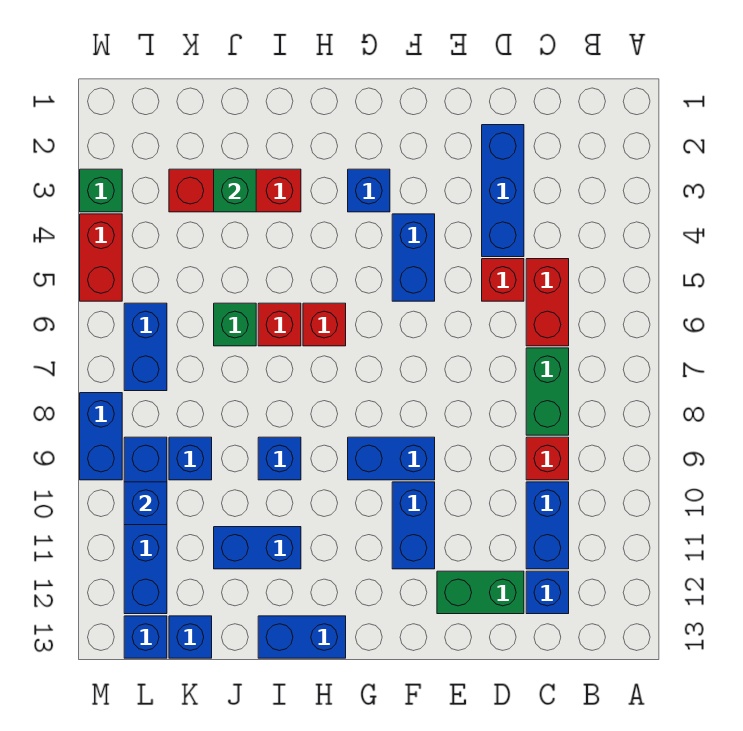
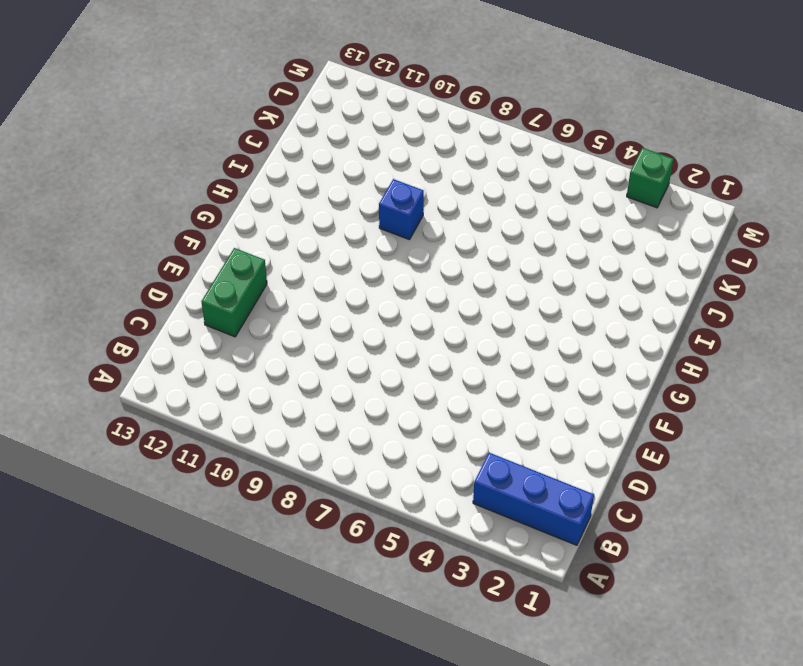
blue brick B1:B3 level 1 -> blue brick D2:D4 level 1
none -> red brick C5:C6 level 1
none -> green brick C7:C8 level 1
none -> red brick C9 level 1

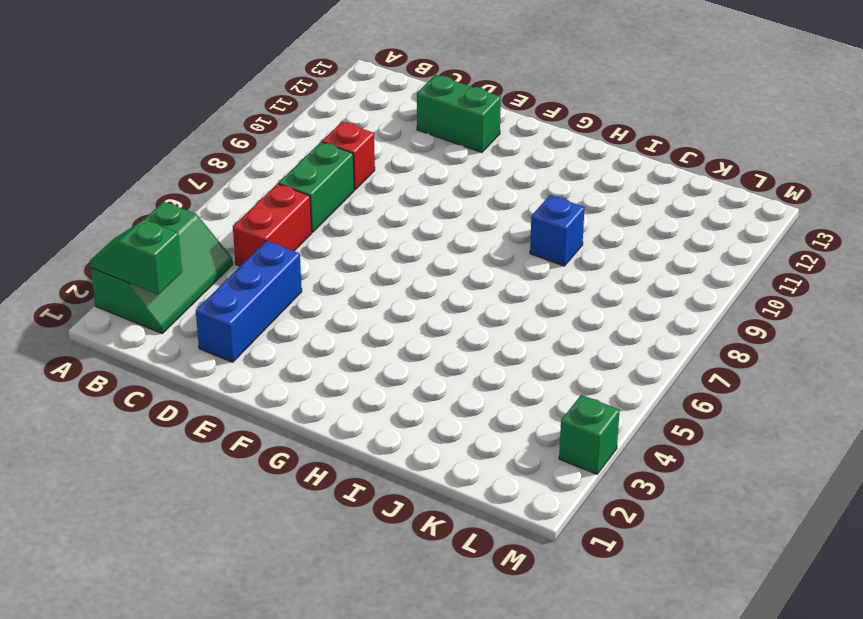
green slope A2:B4 level 1 top A -> none
green slope A2:B2 level 2 top B -> none
none -> blue brick C10:C11 level 1
none -> blue brick C12 level 1
none -> red brick D5 level 1

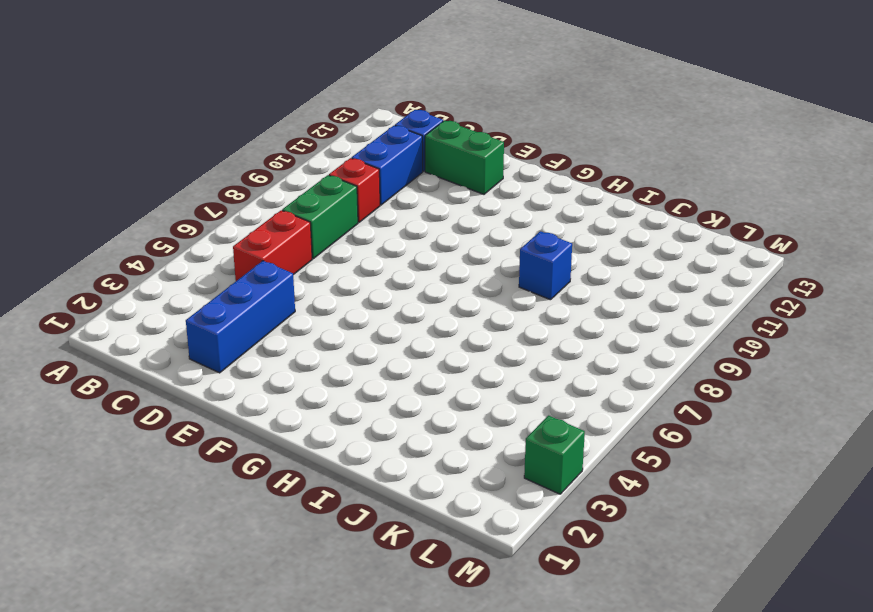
none -> red brick D5 level 1
none -> blue brick F4:F5 level 1
none -> blue brick F9:G9 level 1

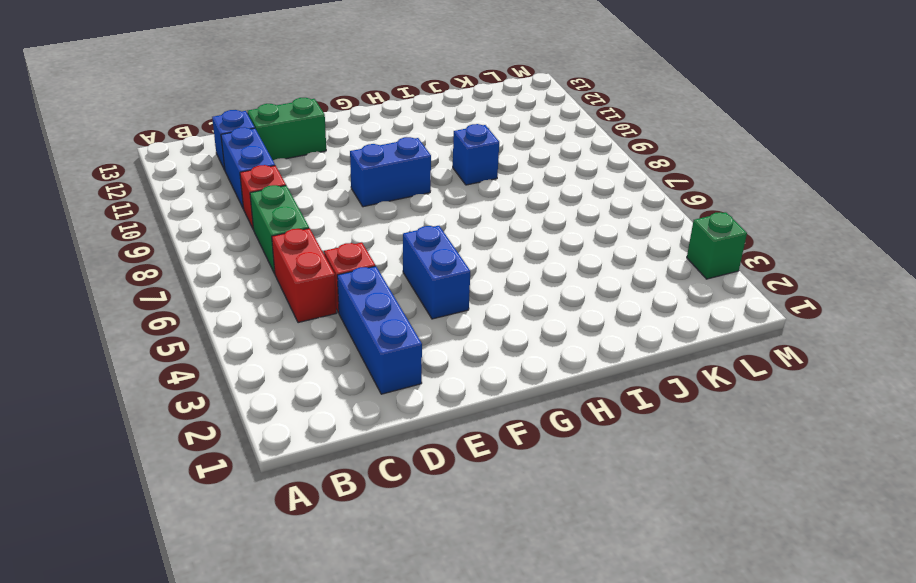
none -> blue brick F10:F11 level 1
none -> blue brick G3 level 1
none -> red brick H6 level 1

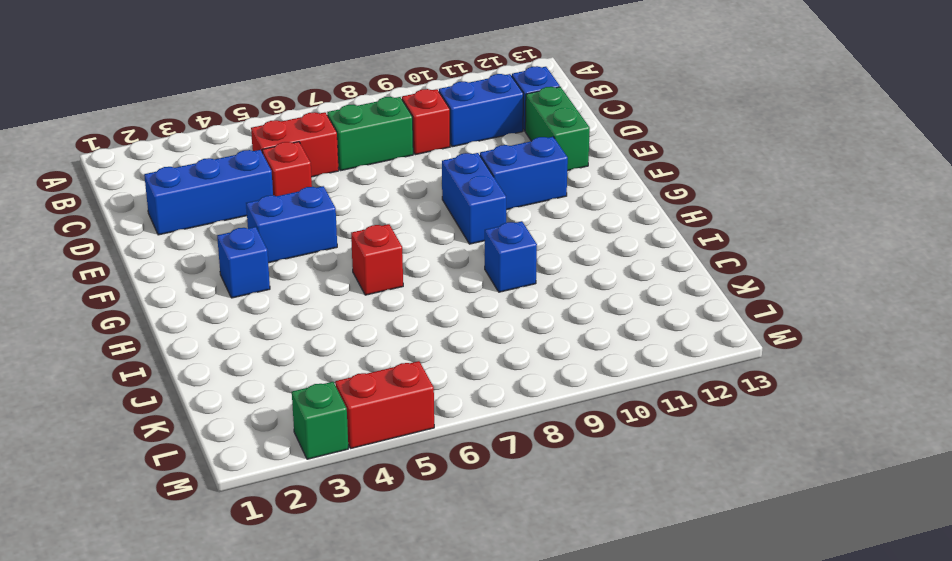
none -> blue brick H13:I13 level 1
none -> red brick I3:K3 level 1
none -> red brick I6 level 1

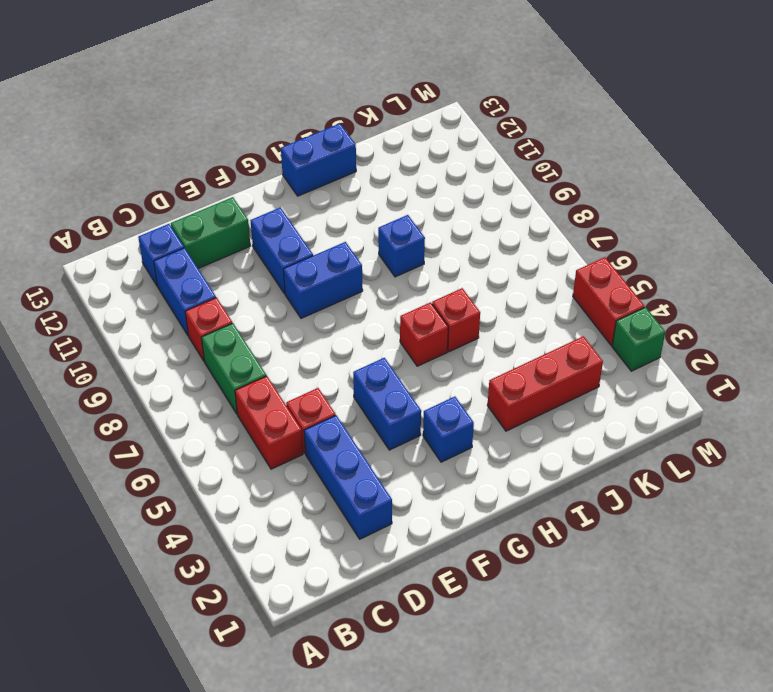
none -> blue brick I11:J11 level 1
none -> green brick J6 level 1
none -> blue brick K9 level 1

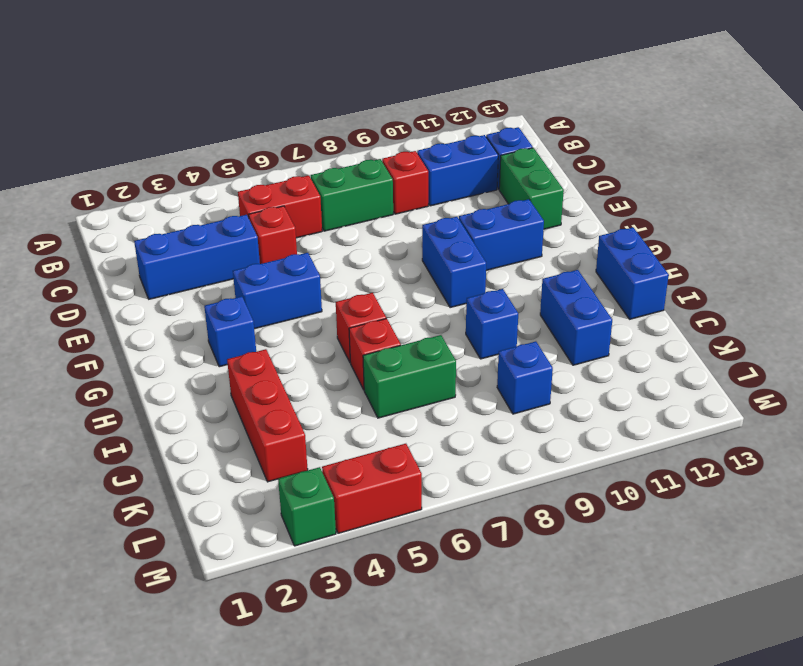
green brick J6:J7 level 1 -> green brick J6 level 1
none -> blue brick K13 level 1
none -> blue brick L6:L7 level 1
none -> blue brick L9:L12 level 1

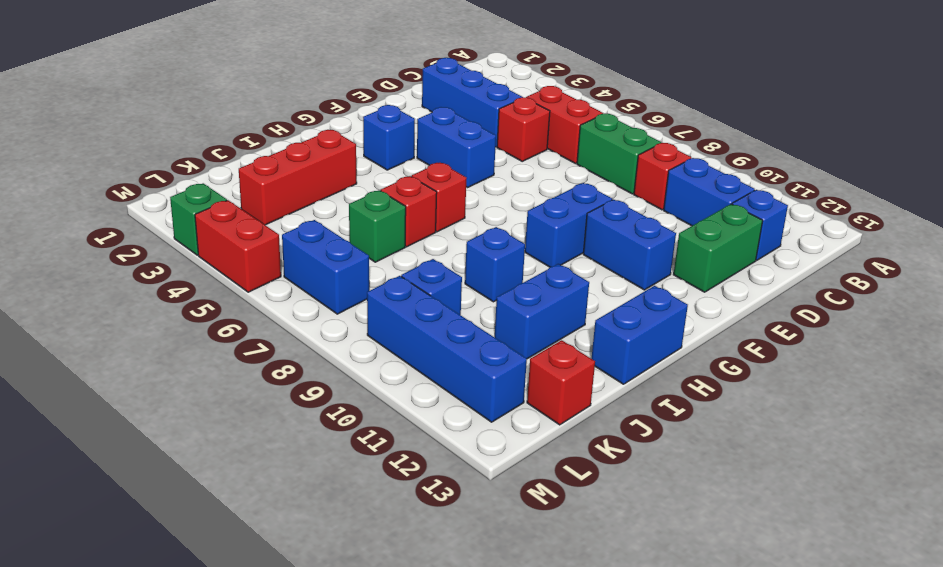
red brick K13 level 1 -> blue brick K13 level 1
none -> blue brick L13 level 1
none -> blue brick M8:M9 level 1
none -> green brick J3 level 2

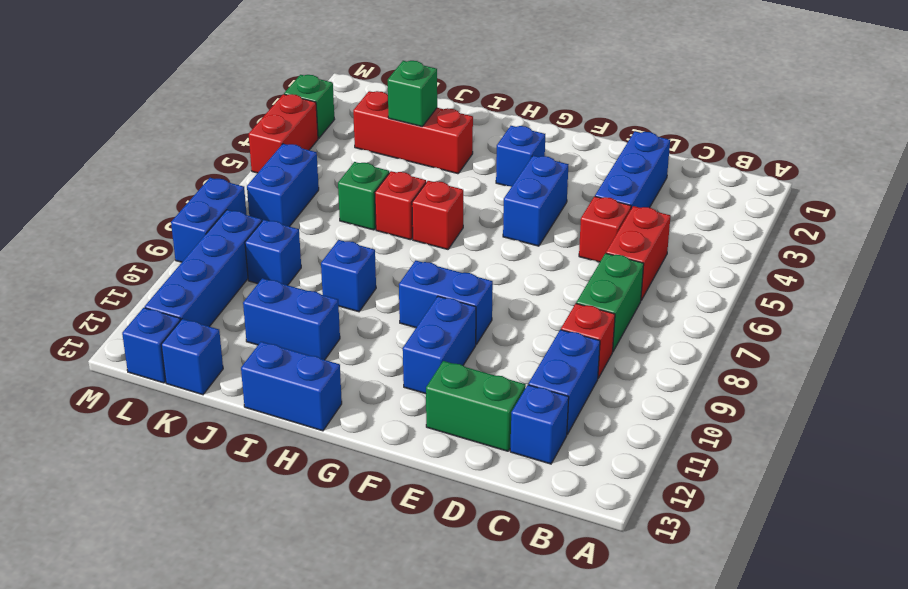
none -> blue brick L10 level 2

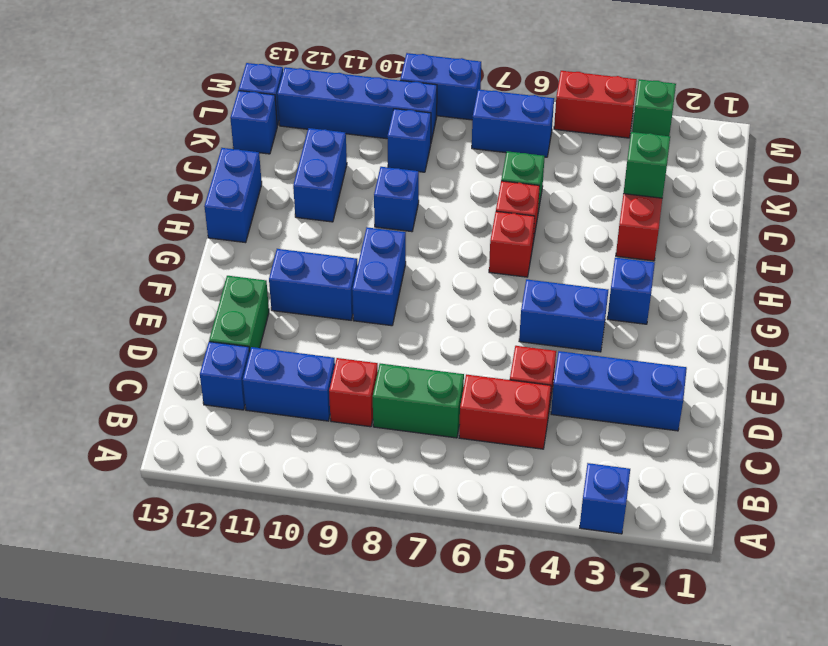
blue brick A3 level 1 -> blue brick L10 level 2

